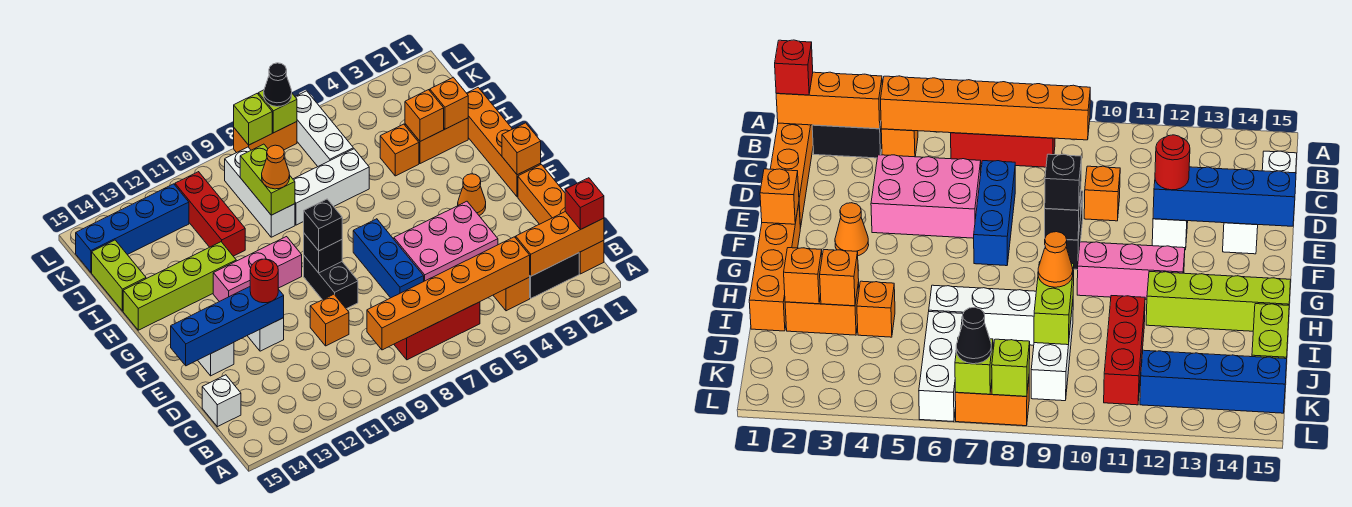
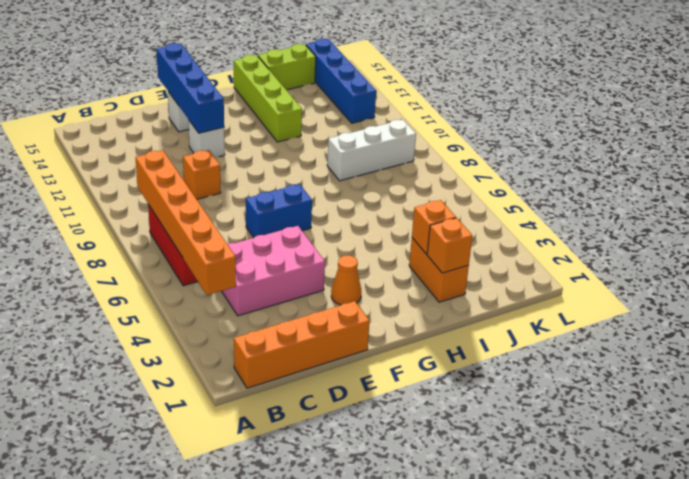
pink brick C4:E5 level 1 -> pink brick D4:E6 level 1
blue brick E7:F7 level 1 -> blue brick D7:F7 level 1
none -> black brick B2:B3 level 1
none -> orange brick B4 level 1
none -> white brick C15 level 1
none -> black brick E9:F9 level 1

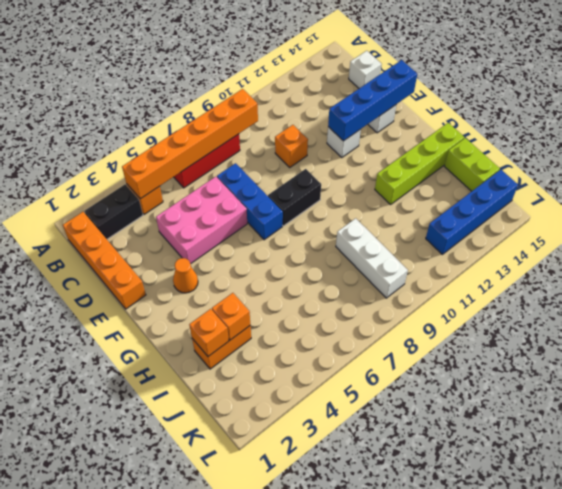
black brick F8:F9 level 1 -> black brick E9:F9 level 1
none -> orange brick F1:I1 level 1
none -> pink brick G10:G12 level 1
none -> orange brick I4 level 1
none -> white brick I6:I8 level 1

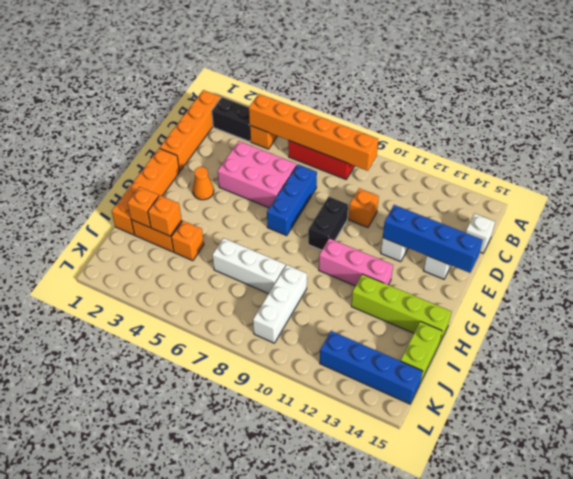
none -> red brick I11:K11 level 1
none -> white brick J6:L6 level 1
none -> orange brick L7:L8 level 1
none -> orange brick B1:B3 level 2

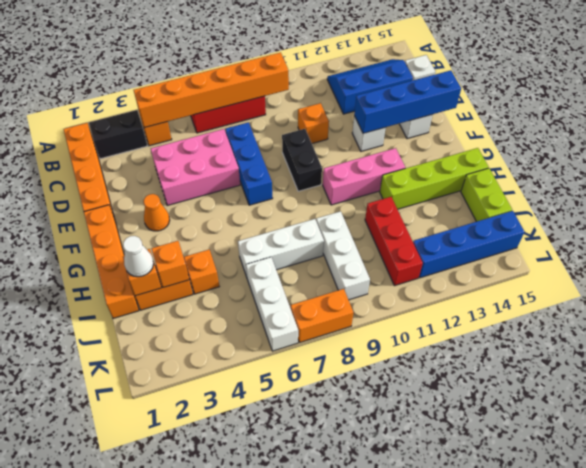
blue slope B12:C14 level 1 top C -> none
white cone I2 level 3 -> none
none -> orange brick B1:B3 level 2
none -> orange brick F1 level 2
none -> black brick F9 level 2
none -> lime brick I9:J9 level 2

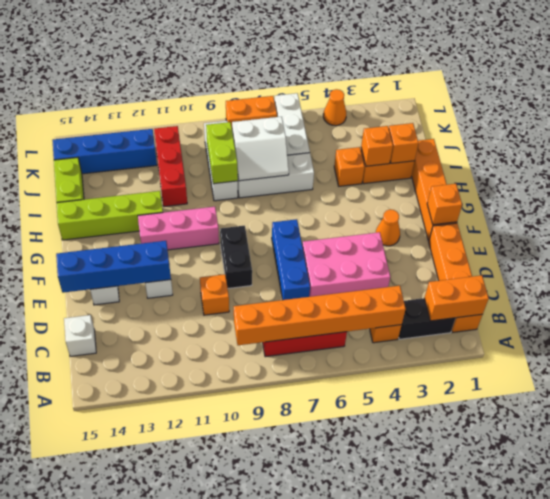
orange brick B1:B2 level 2 -> orange brick B1:B3 level 2
white slope I7:J8 level 2 top J -> none
orange cone L4 level 1 -> orange cone I9 level 3
none -> black brick F9 level 2
none -> lime brick L7 level 2
none -> lime brick L8 level 2
none -> red brick B1 level 3

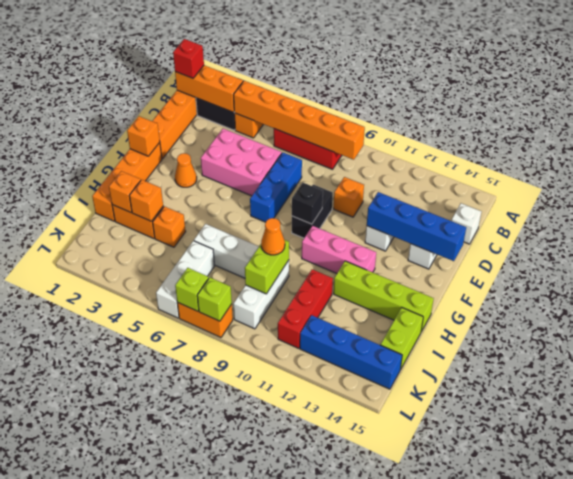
none -> red round brick E12 level 3
none -> black brick F9 level 3
none -> black cone L7 level 3

